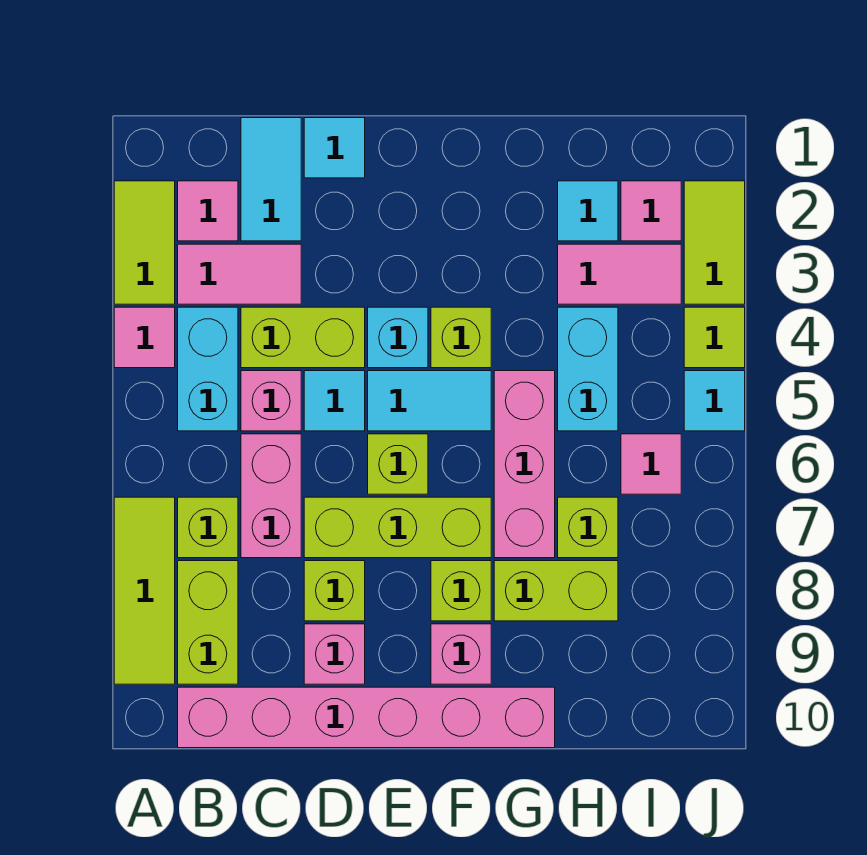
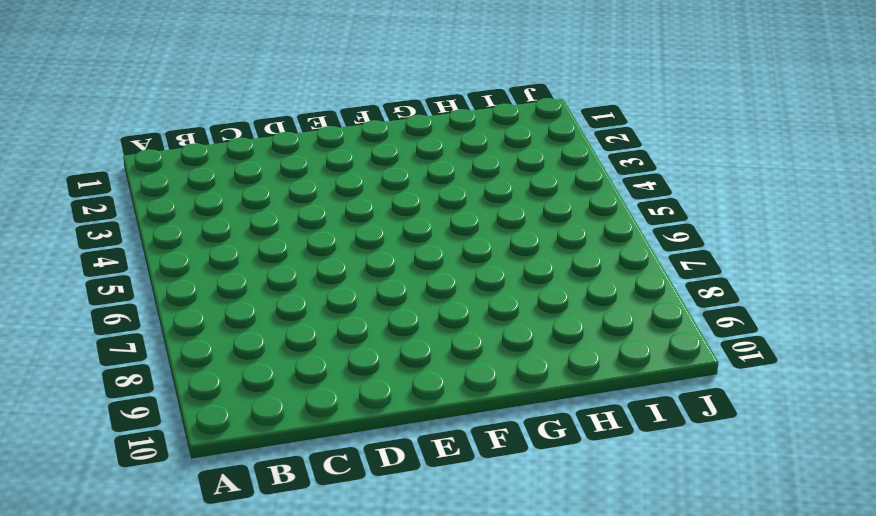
none -> lime tile A2:A3 level 1
none -> pink tile A4 level 1
none -> lime tile A7:A9 level 1
none -> pink tile B2 level 1

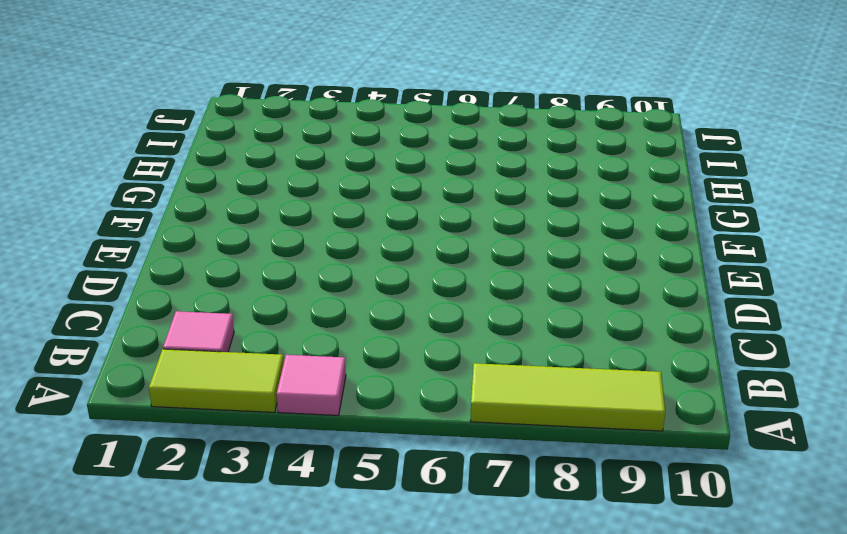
none -> pink tile B3:C3 level 1
none -> cyan brick B4:B5 level 1
none -> lime brick B7 level 1
none -> lime brick B8:B9 level 1

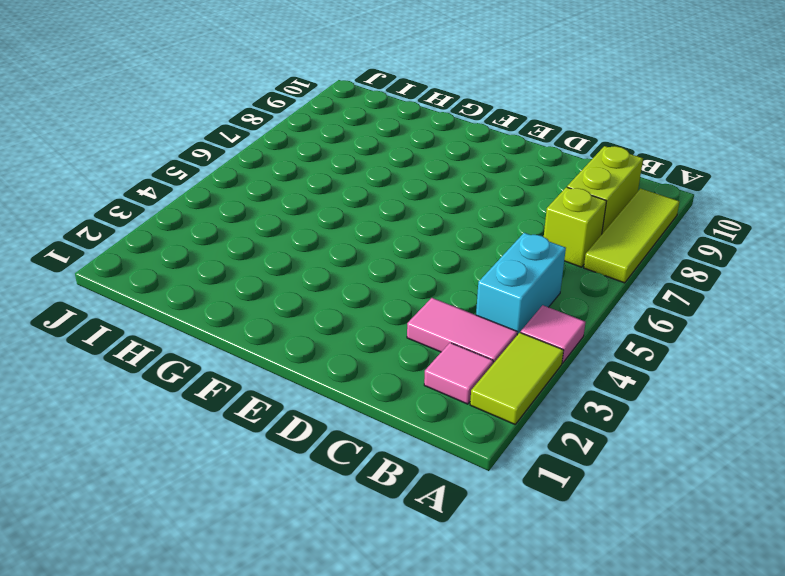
none -> pink brick B10:G10 level 1
none -> cyan tile C1:C2 level 1
none -> lime brick C4:D4 level 1
none -> pink brick C5 level 1

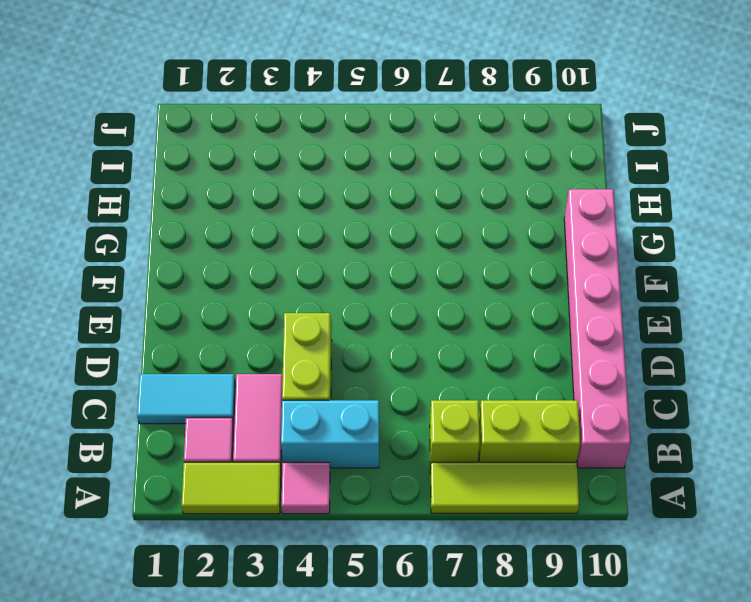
none -> pink brick C5 level 1
none -> pink brick C6:C7 level 1
none -> cyan tile D1 level 1
none -> cyan tile D5 level 1

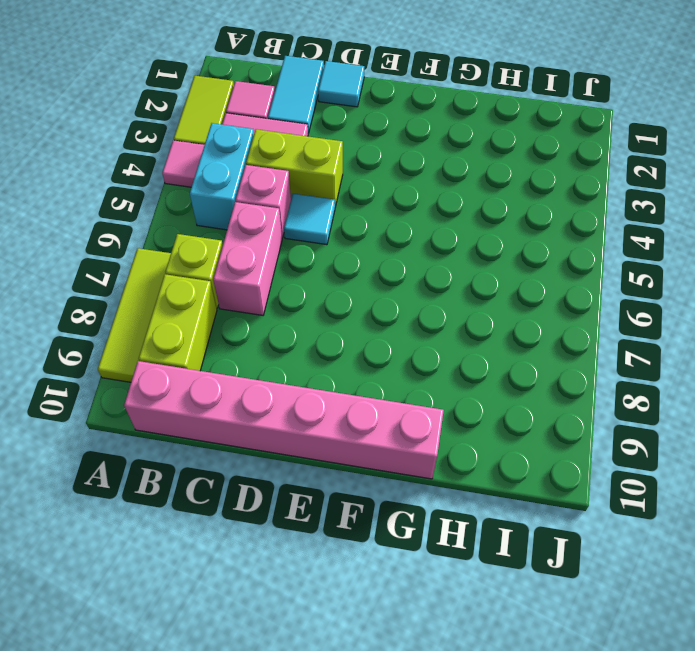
none -> lime brick D7:F7 level 1
none -> lime brick D8 level 1
none -> pink brick D9 level 1
none -> cyan brick E4 level 1

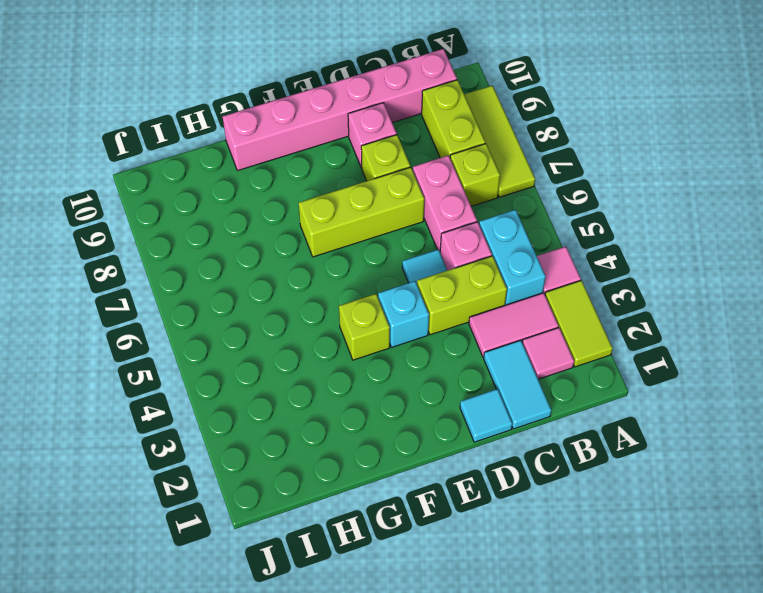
none -> cyan tile E5:F5 level 1
none -> lime brick E6 level 1
none -> lime brick F8 level 1
none -> pink brick F9 level 1

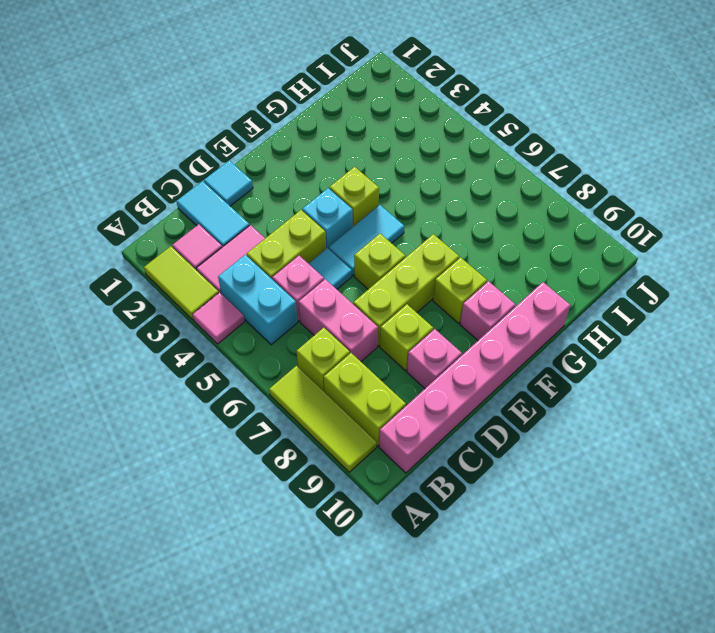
none -> pink brick G5:G7 level 1
none -> lime brick G8:H8 level 1
none -> cyan tile H2 level 1
none -> pink tile H3:I3 level 1

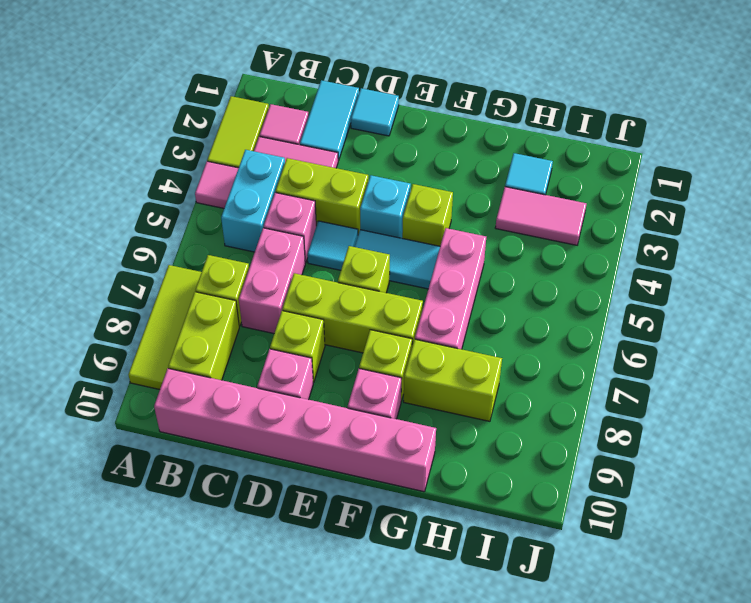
none -> cyan brick H4:H5 level 1
none -> lime brick H7 level 1
none -> pink tile I2 level 1
none -> pink tile I6 level 1

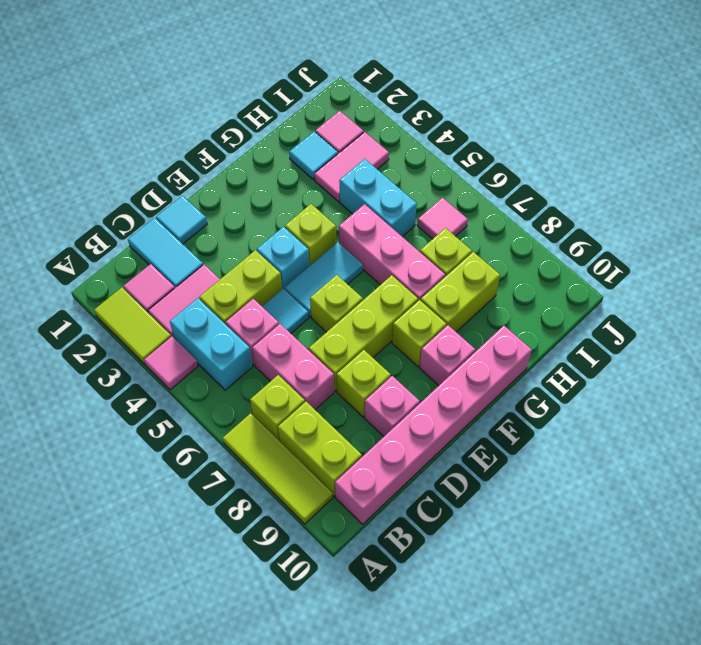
none -> lime tile J2:J3 level 1
none -> lime tile J4 level 1
none -> cyan tile J5 level 1

